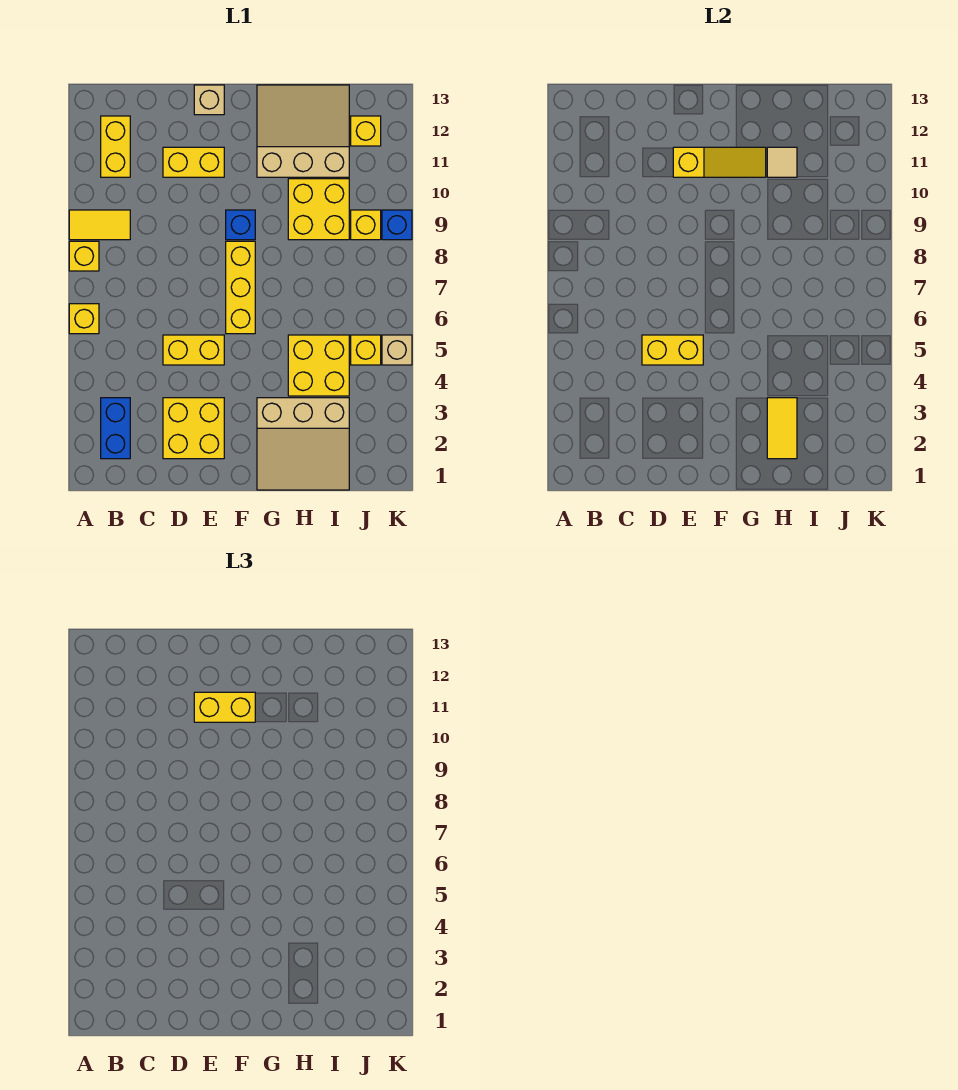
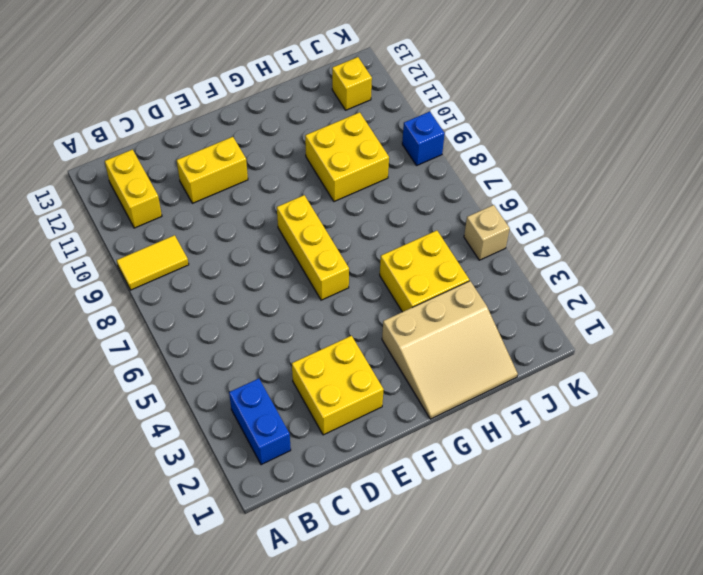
none -> yellow brick A6 level 1
none -> yellow brick A8 level 1
none -> yellow brick D5:E5 level 1

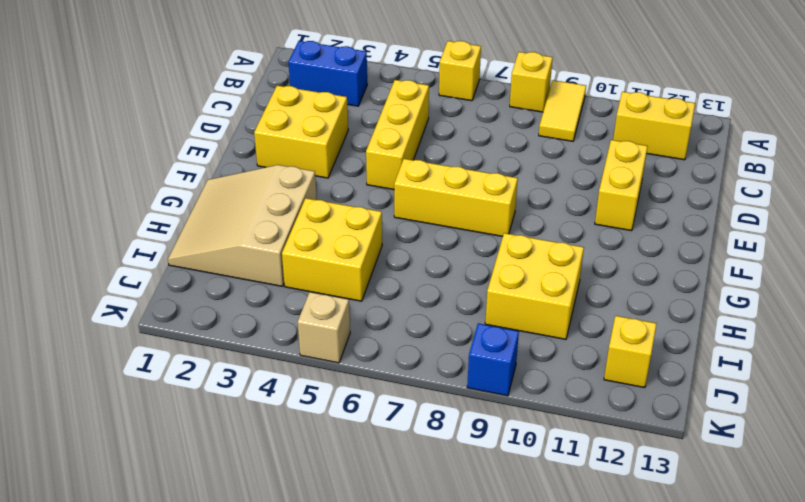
yellow brick C5:E5 level 1 -> yellow brick D5:E5 level 1
none -> tan brick E13 level 1
none -> blue brick F9 level 1
none -> tan slope G11:I13 level 1 top 11

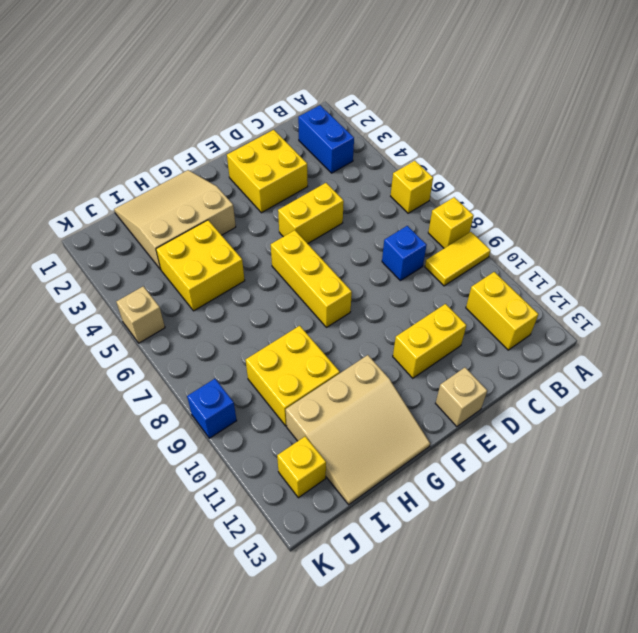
blue brick C8 level 1 -> blue brick F9 level 1
none -> yellow brick J5 level 1
none -> yellow brick J9 level 1
none -> yellow brick D5:E5 level 2

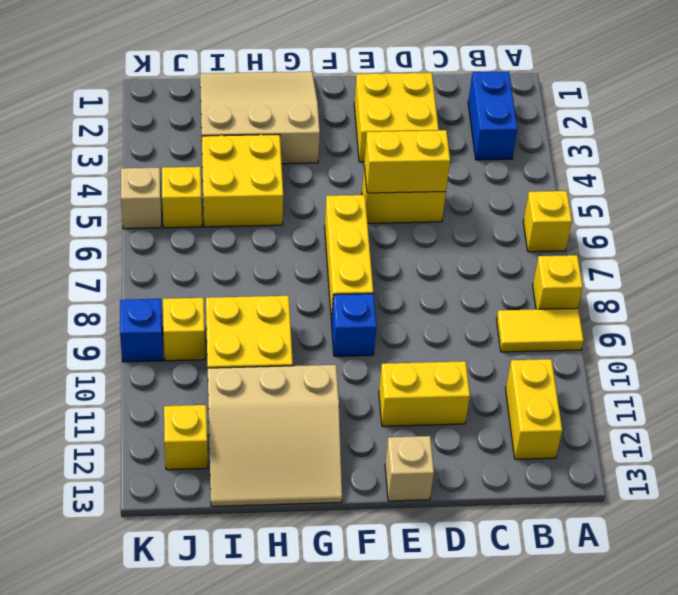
none -> yellow slope E11:G11 level 2 top E
none -> yellow tile H2:H3 level 2
none -> tan tile H11 level 2

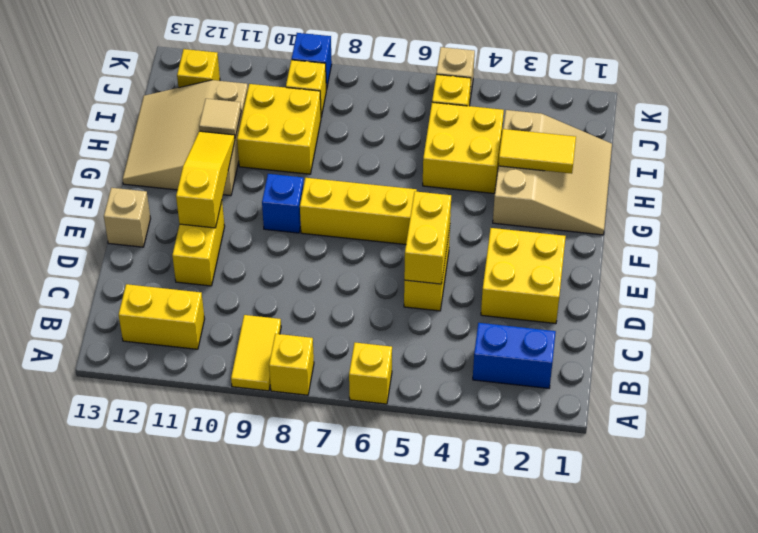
none -> yellow brick E11:F11 level 3

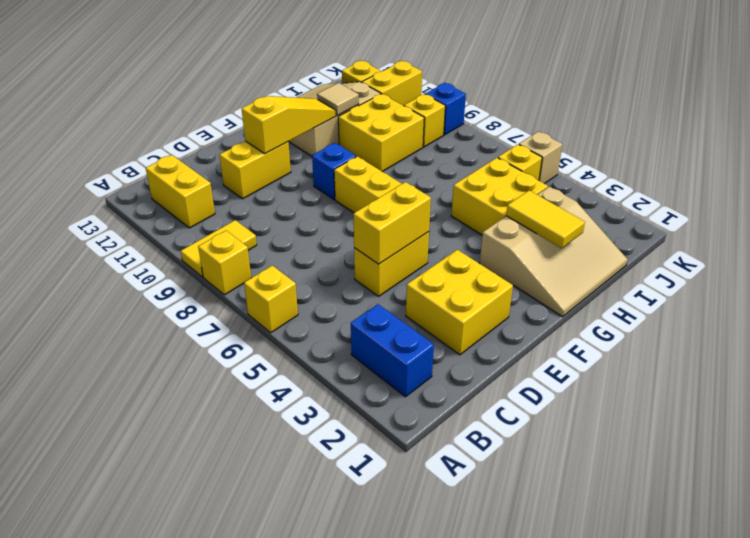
yellow brick J11:K11 level 1 -> yellow brick E11:F11 level 3
none -> tan brick E13 level 1

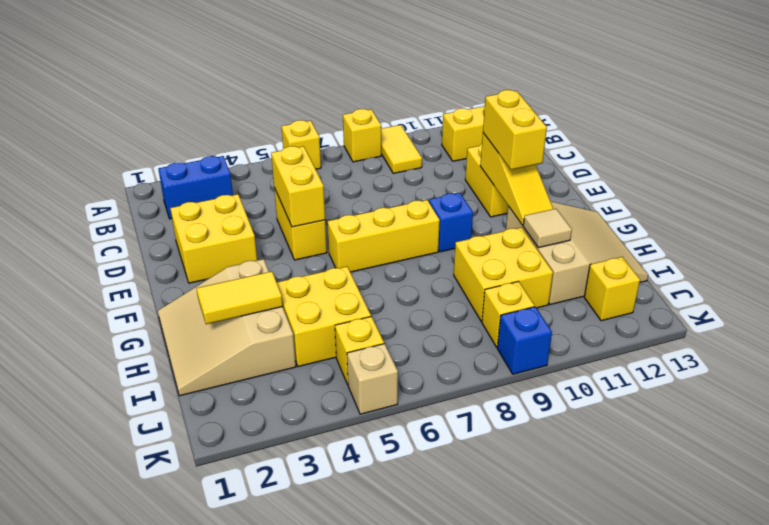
none -> tan brick E13 level 1

